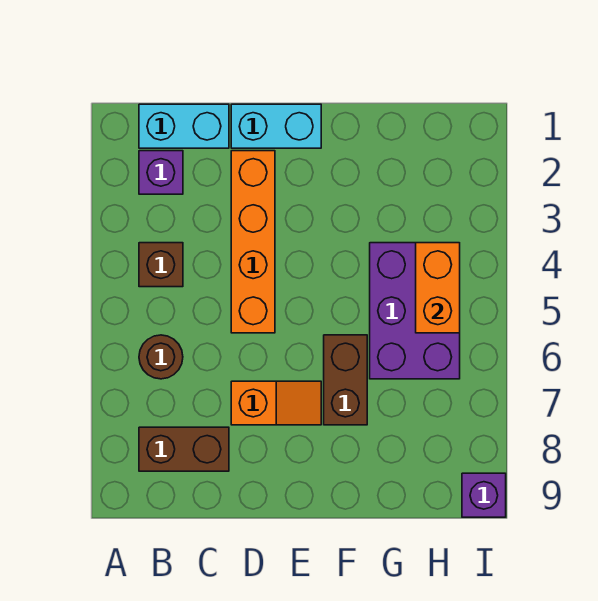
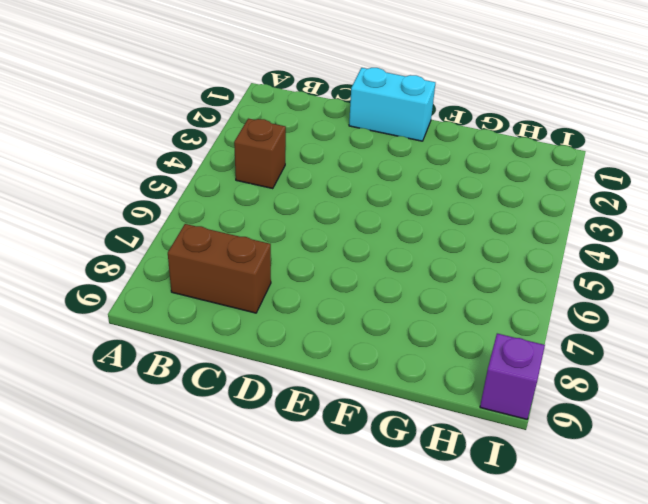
none -> cyan brick B1:C1 level 1
none -> purple brick B2 level 1
none -> brown round brick B6 level 1

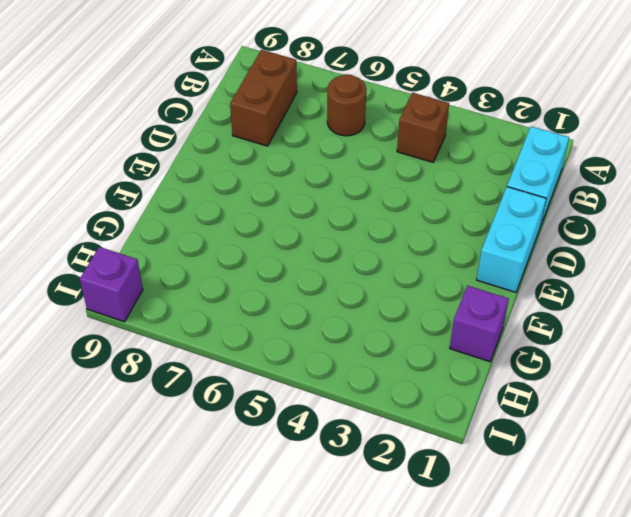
purple brick G1 level 1 -> purple brick B2 level 1
none -> orange brick D2:D5 level 1
none -> orange slope D7:E7 level 1 top D
none -> brown brick F6:F7 level 1

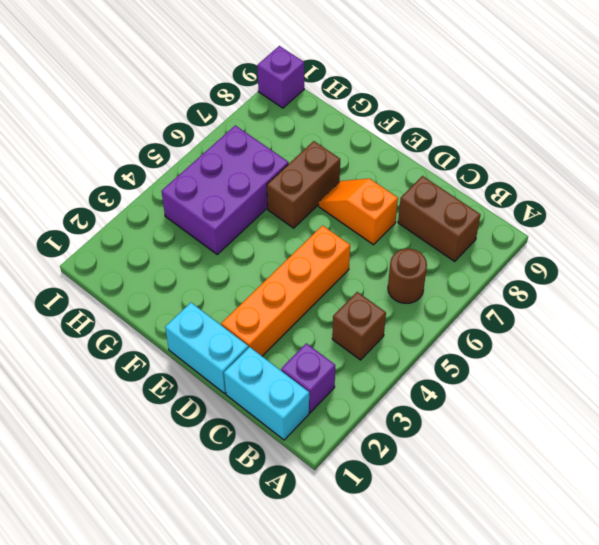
none -> orange brick H4:H5 level 2

